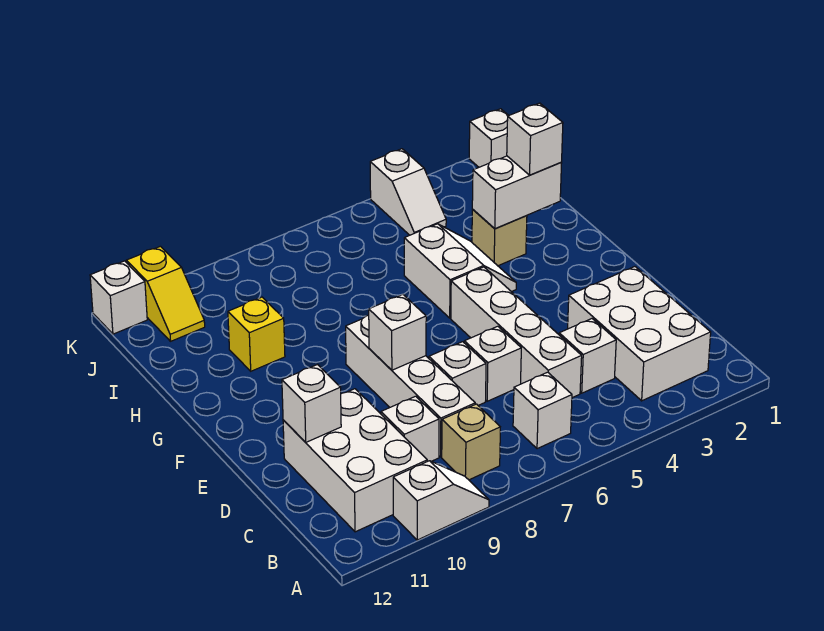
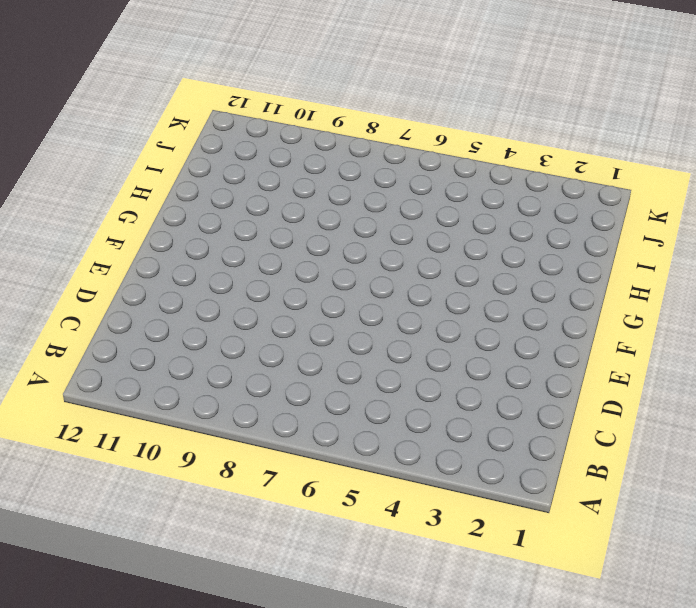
none -> white slope A9:A10 level 1 top 10
none -> white brick B2:D3 level 1
none -> white brick B6 level 1

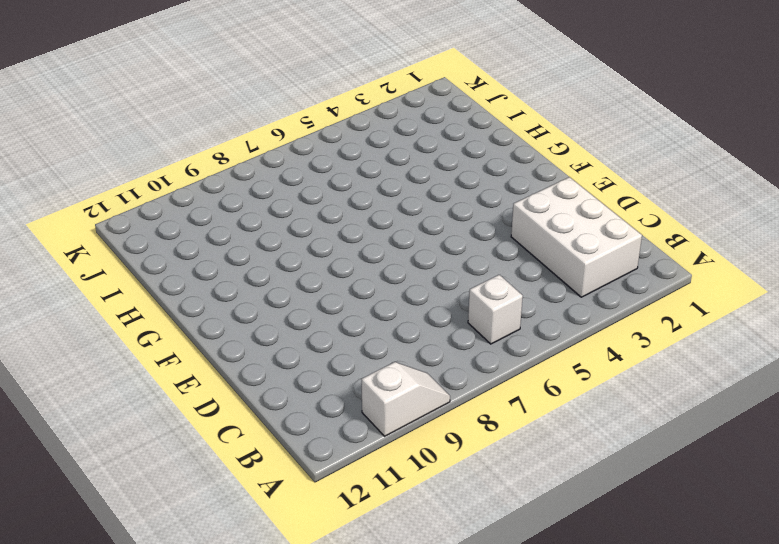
none -> tan brick B8 level 1
none -> white brick B10:D11 level 1
none -> white brick C4 level 1

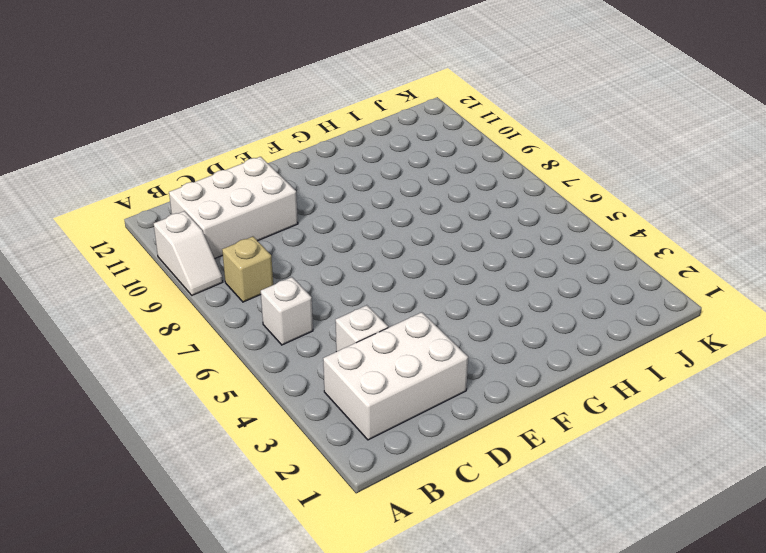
none -> white brick C5:F5 level 1
none -> white brick C8:F8 level 1
none -> white brick C9 level 1

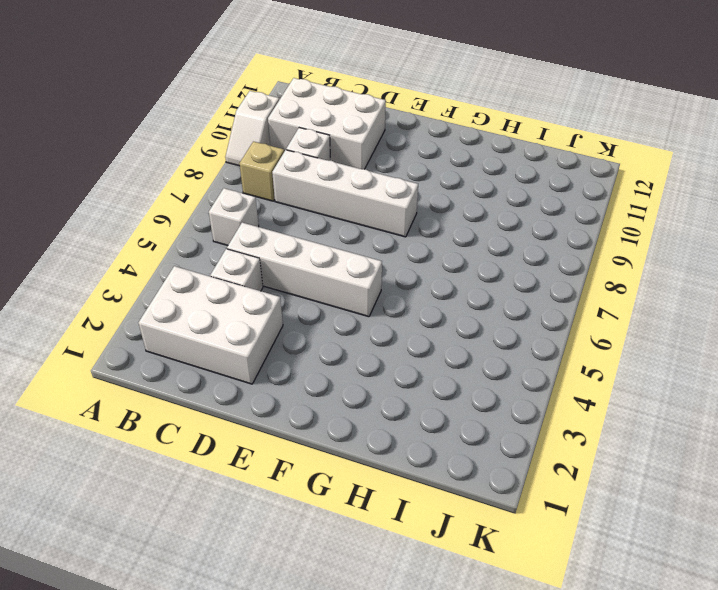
none -> white brick D6 level 1
none -> white brick D7 level 1
none -> white slope G4:H5 level 1 top 5

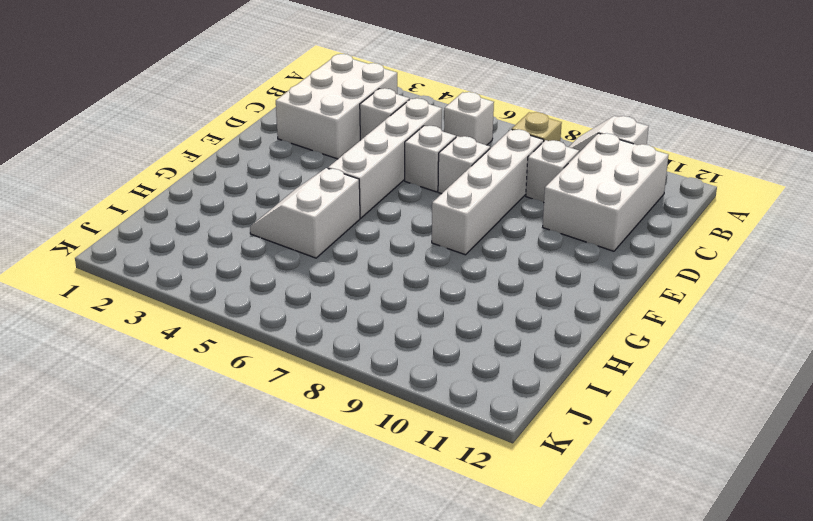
none -> tan brick H3 level 1
none -> yellow brick H10 level 1
none -> white slope J4:K4 level 1 top K

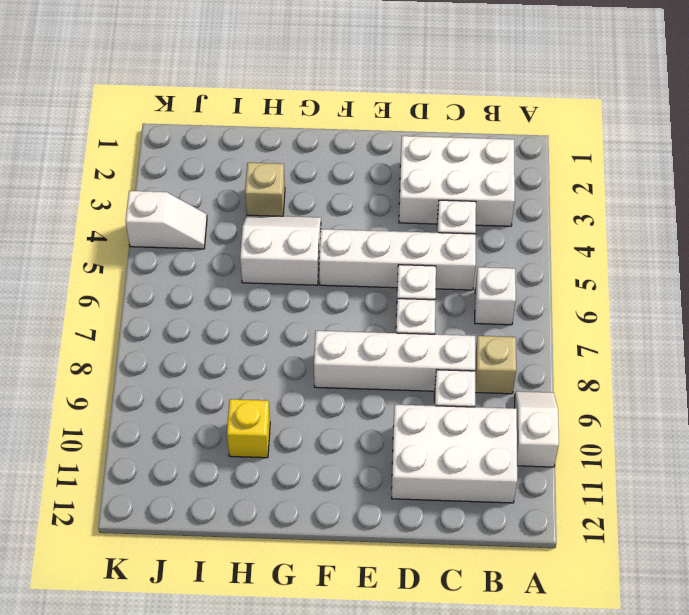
none -> yellow slope J11:K11 level 1 top K
none -> white brick K1 level 1
none -> white brick K12 level 1

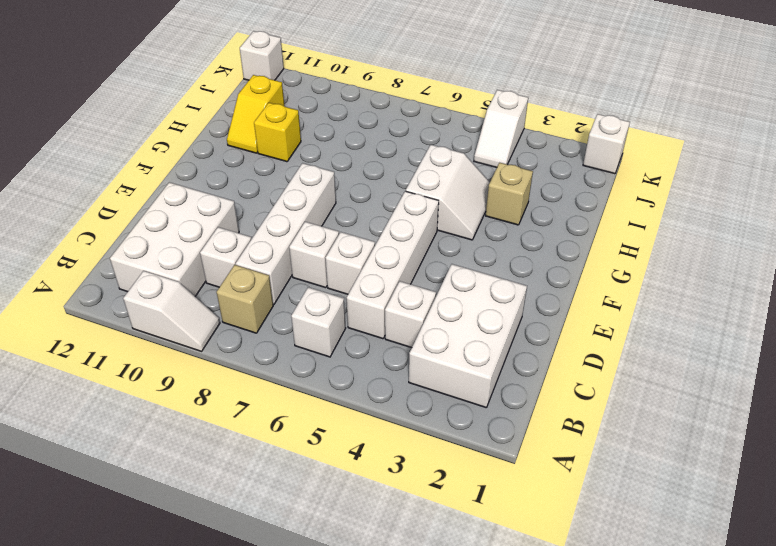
yellow slope H11:I11 level 1 top I -> yellow slope J11:K11 level 1 top K
none -> white brick D11 level 2
none -> white brick E8 level 2
none -> white brick H2:H3 level 2

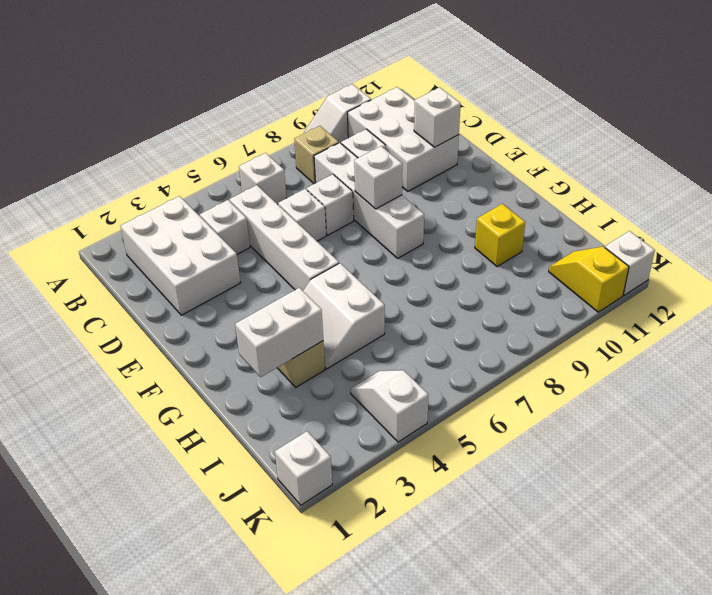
none -> white brick H2 level 3

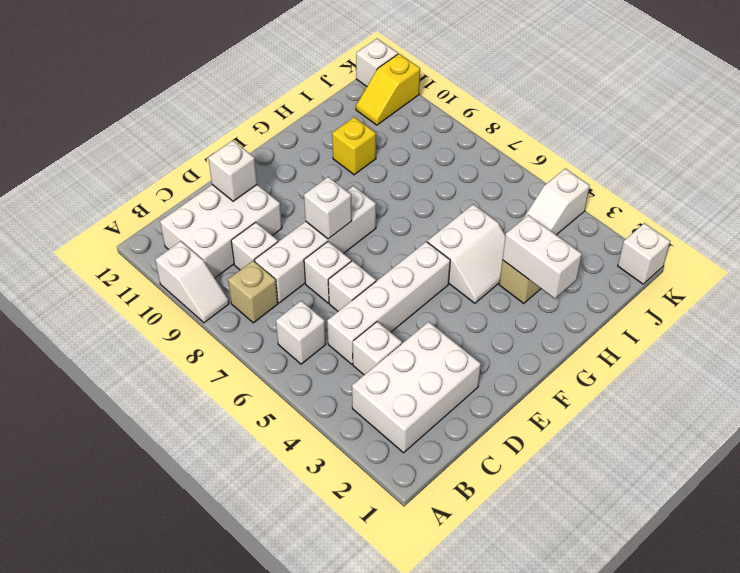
none -> white brick H2 level 3

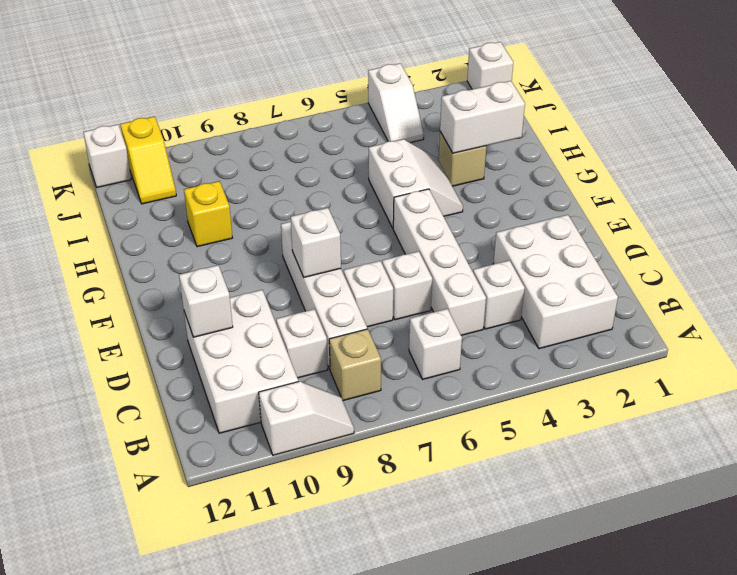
none -> white brick H2 level 3

